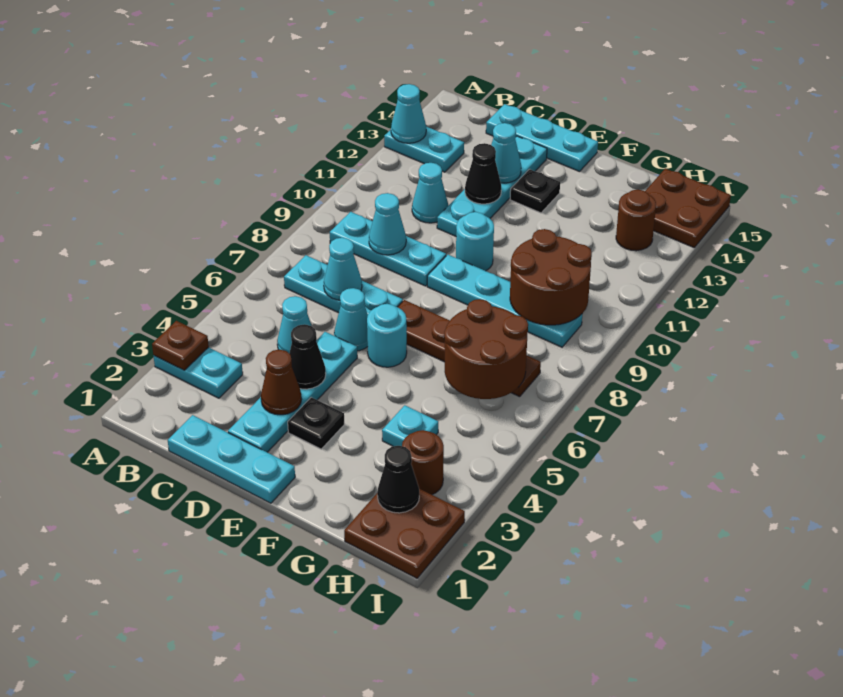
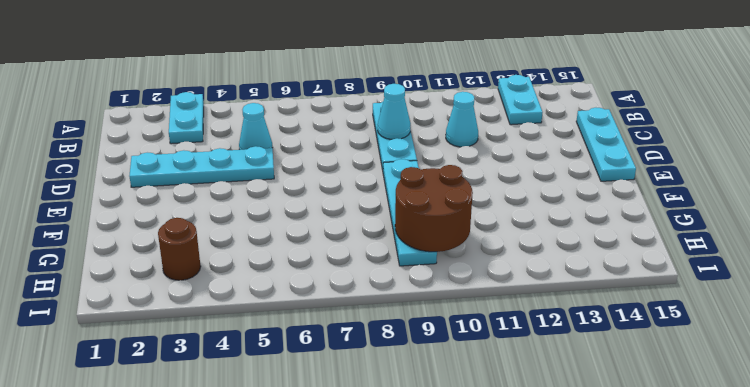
none -> cyan plate B7:D7 level 1
none -> cyan plate C1:E1 level 1
none -> cyan cone D6 level 1
none -> cyan plate D11:D14 level 1

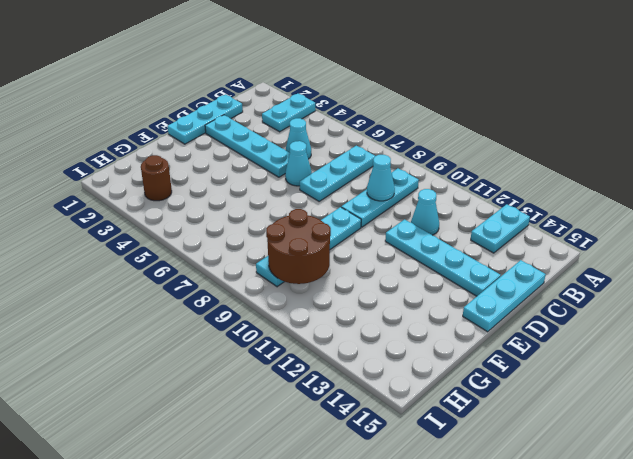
none -> black plate E3 level 1
none -> cyan round brick E6 level 1
none -> brown plate E7:H7 level 1
none -> cyan round brick E10 level 1

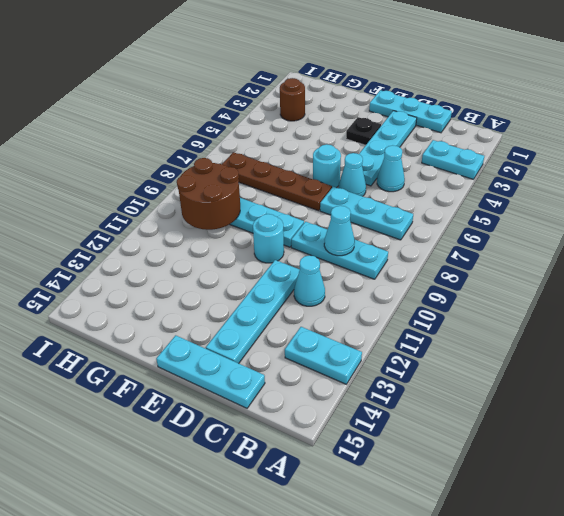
none -> black plate E13 level 1
none -> cyan plate G4 level 1
none -> brown plate H1:I2 level 1
none -> brown round brick H13 level 1

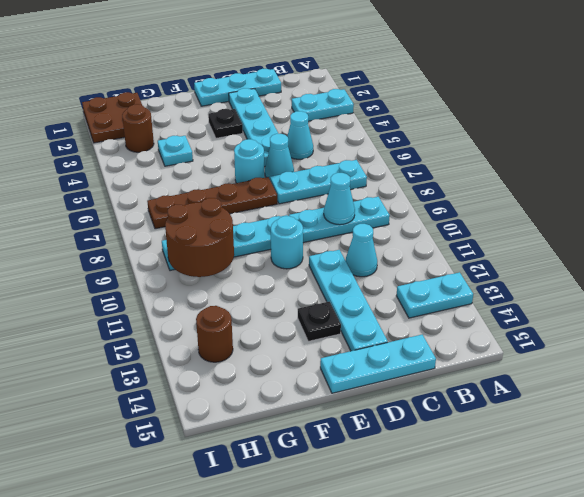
none -> brown plate H14:I15 level 1
none -> brown plate A3 level 2
none -> cyan cone A13 level 2
none -> cyan cone C7 level 2

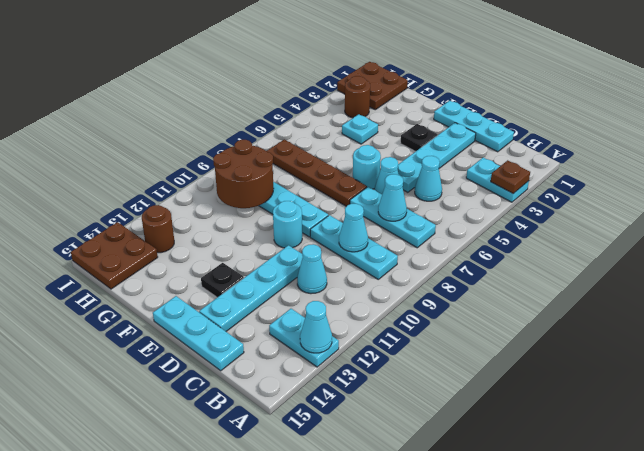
none -> brown cone D3 level 2
none -> black cone D4 level 2
none -> black cone D12 level 2
none -> cyan cone D13 level 2

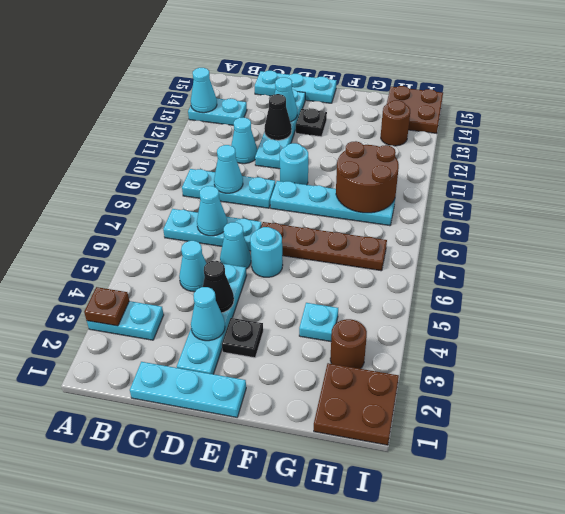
cyan cone D3 level 2 -> brown cone D3 level 2
none -> brown round brick G6:H7 level 2
none -> black cone H2 level 2

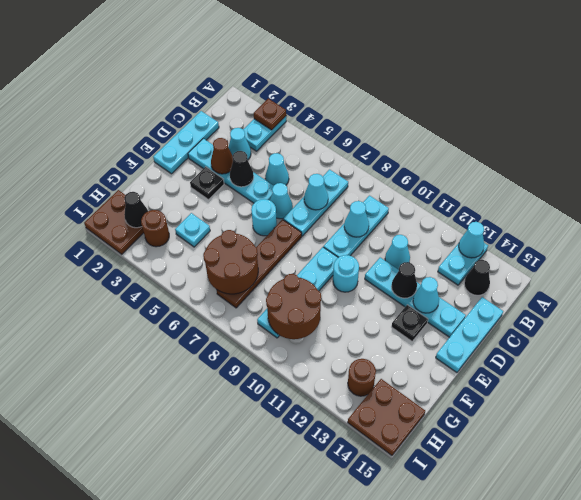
black cone B14 level 1 -> none
cyan cone C3 level 1 -> none

